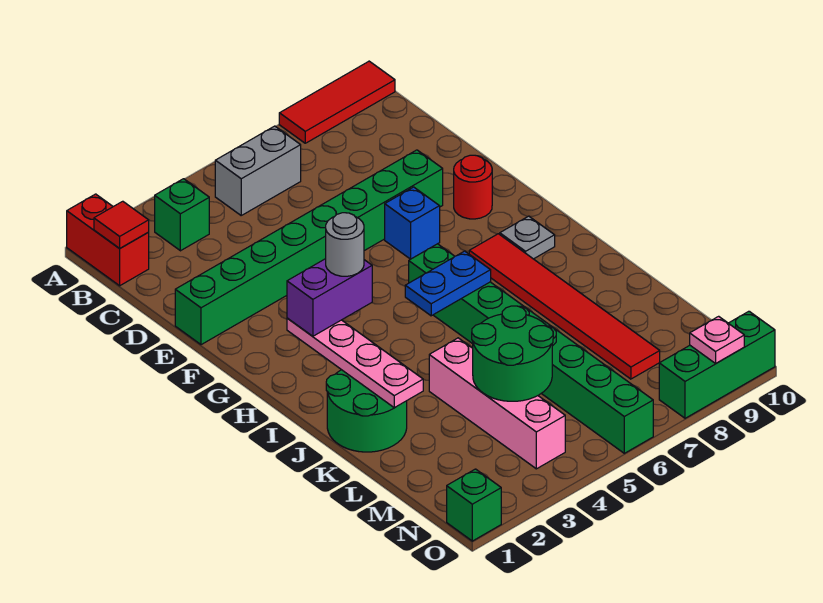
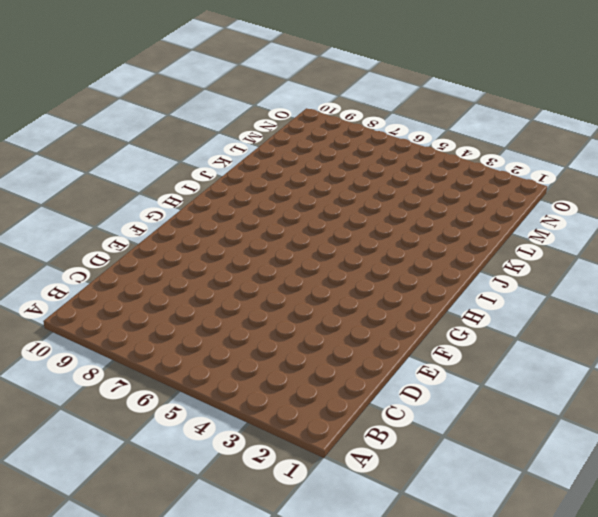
none -> red brick A1:B1 level 1
none -> red tile A8:A10 level 1
none -> green brick B3 level 1

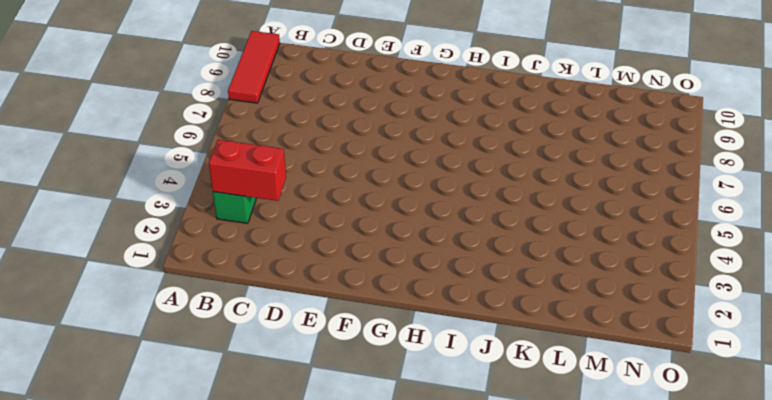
red brick B3:C3 level 2 -> red brick A1:B1 level 1
none -> grey brick B5:B6 level 1
none -> green brick E1:E8 level 1
none -> blue brick F7 level 1

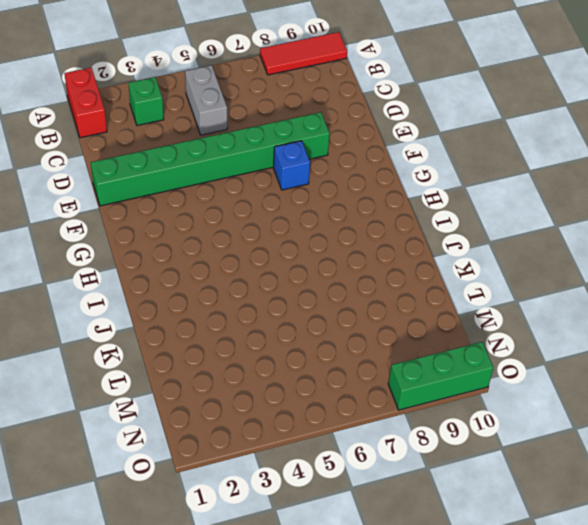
grey brick B5:C5 level 1 -> grey brick B5:B6 level 1
none -> red round brick F9 level 1
none -> green brick H6:O6 level 1
none -> red tile H8:M8 level 1

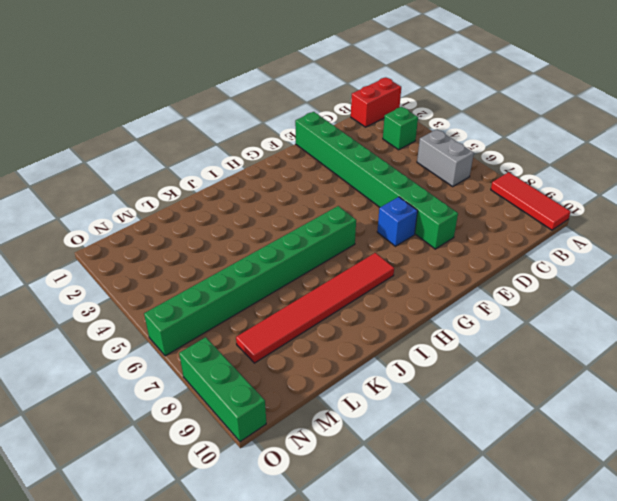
none -> red round brick F9 level 1
none -> grey plate H9 level 1
none -> green round brick J1:K2 level 1

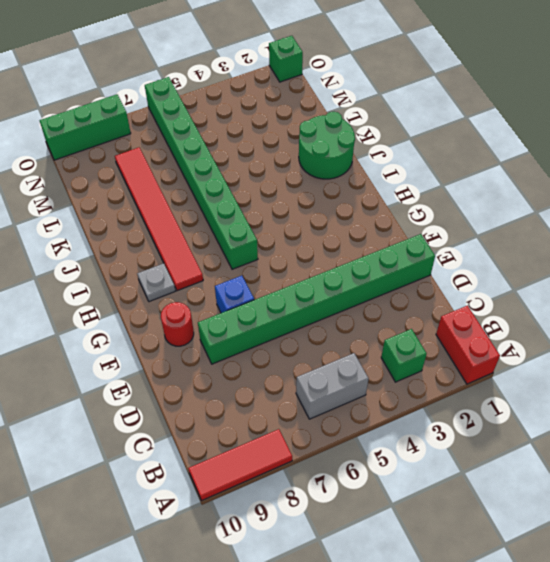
none -> pink brick K4:N4 level 1
none -> red tile B1 level 2
none -> pink plate H2:K2 level 2

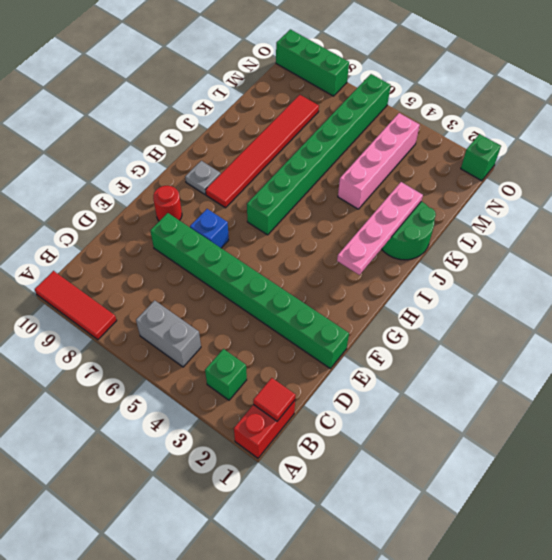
none -> blue plate I5:I6 level 2
none -> green round brick L4:M5 level 2
none -> pink plate O9 level 2

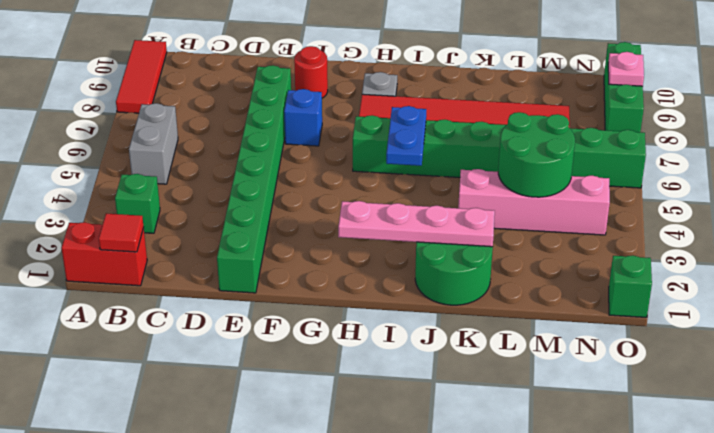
none -> purple brick H2:H3 level 3
none -> grey round brick H3 level 4

